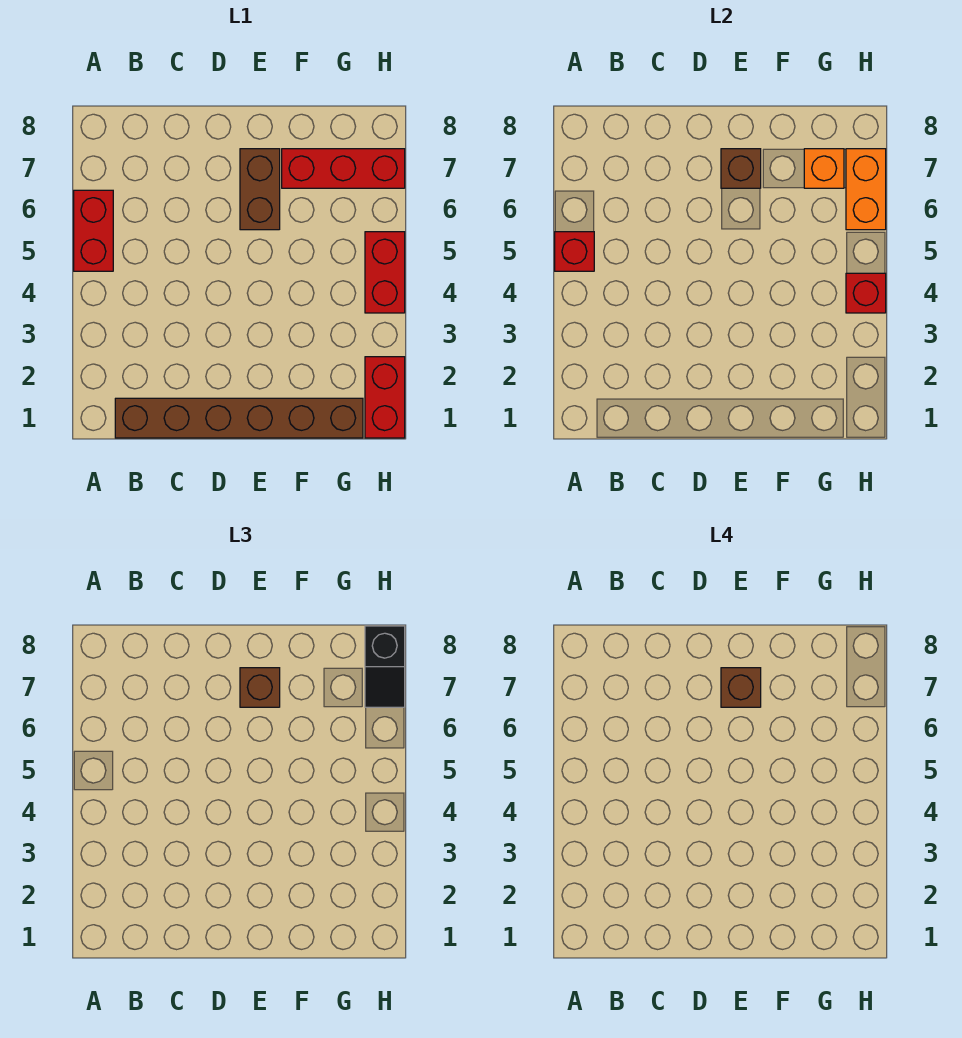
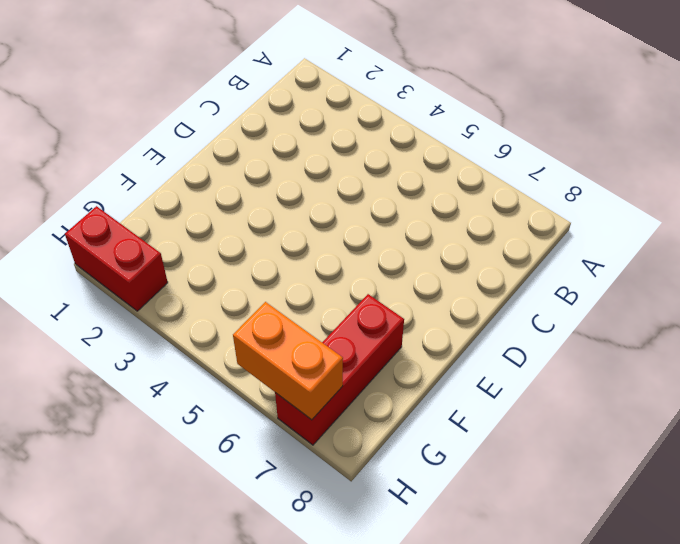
none -> red brick A5:A6 level 1
none -> brown brick B1:G1 level 1
none -> brown brick E6:E7 level 1

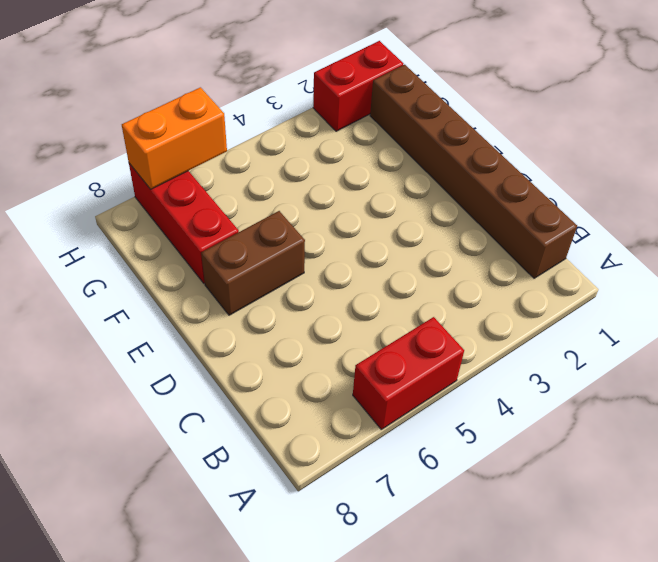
none -> red brick H4:H5 level 1
none -> red brick A5 level 2
none -> brown brick E7 level 2

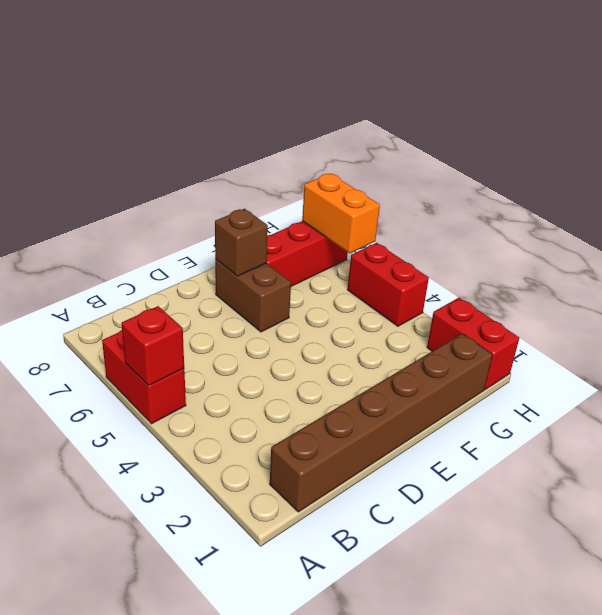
none -> orange brick G7 level 2
none -> red brick H4 level 2
none -> brown brick E7 level 3

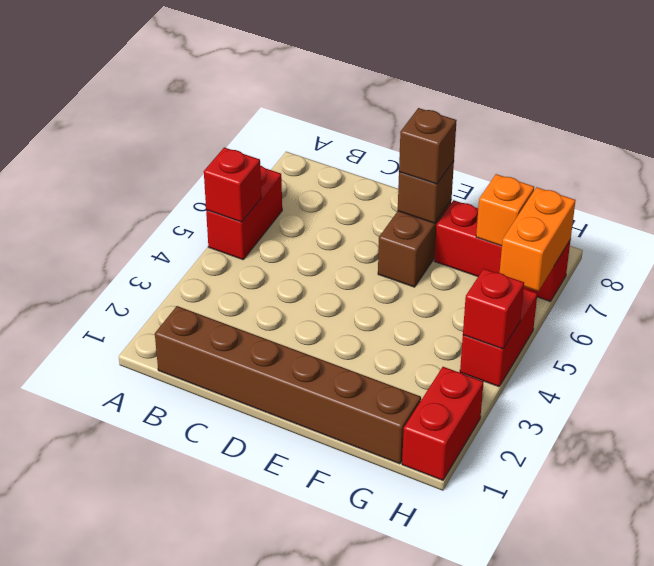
none -> black slope H7:H8 level 3 top 8
none -> brown brick E7 level 4

